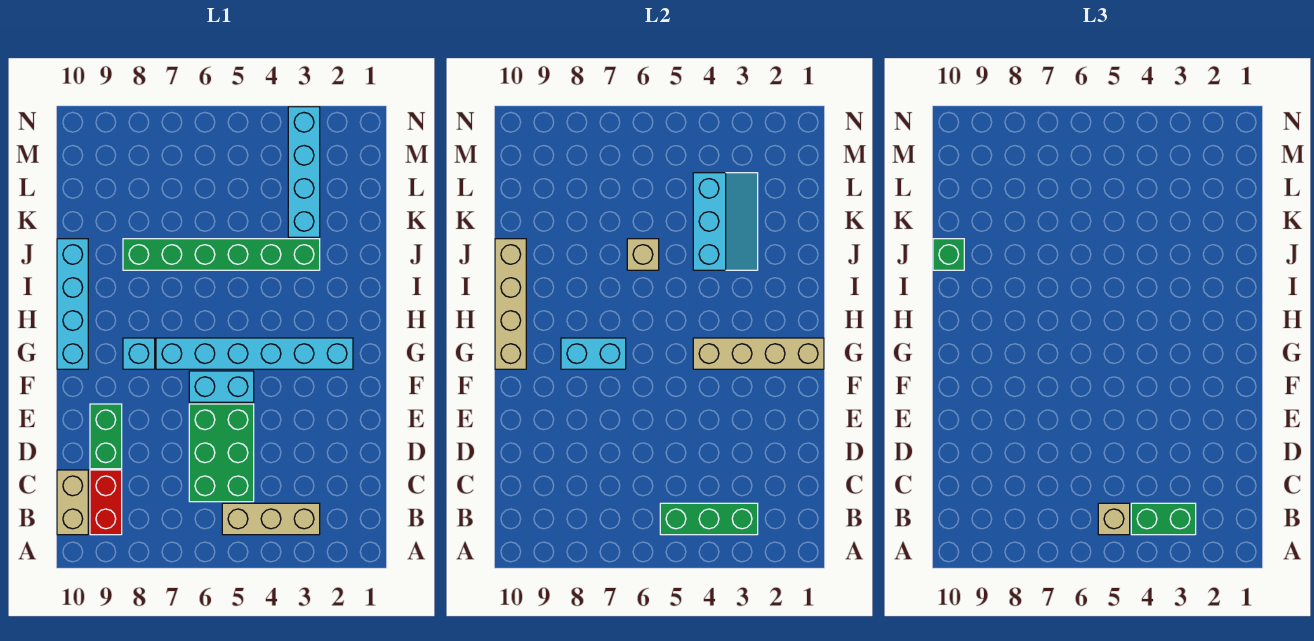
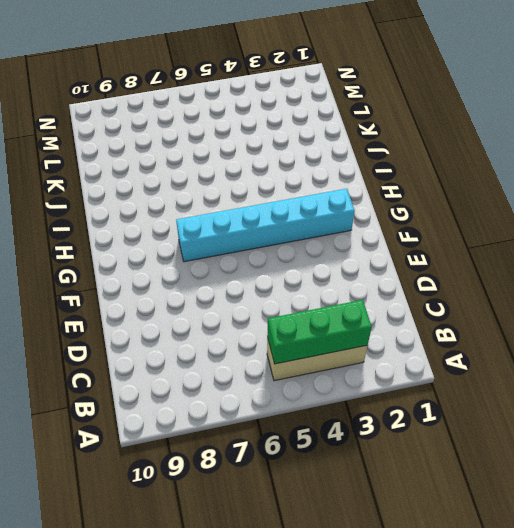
none -> red brick B9:C9 level 1
none -> tan brick B10:C10 level 1
none -> green brick C5:E6 level 1

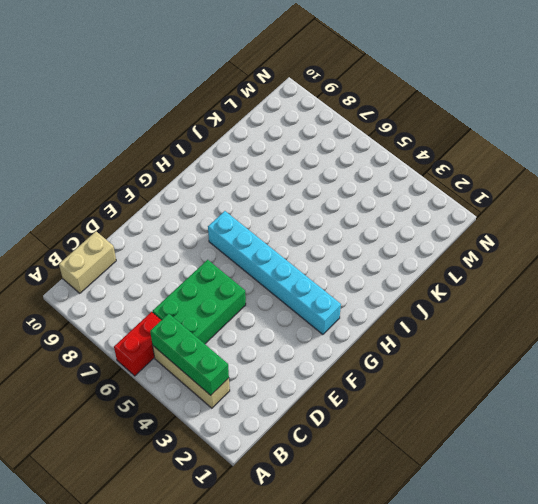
red brick A6:B6 level 1 -> red brick B9:C9 level 1
none -> green brick D9:E9 level 1
none -> cyan brick F5:F6 level 1
none -> cyan brick G8 level 1

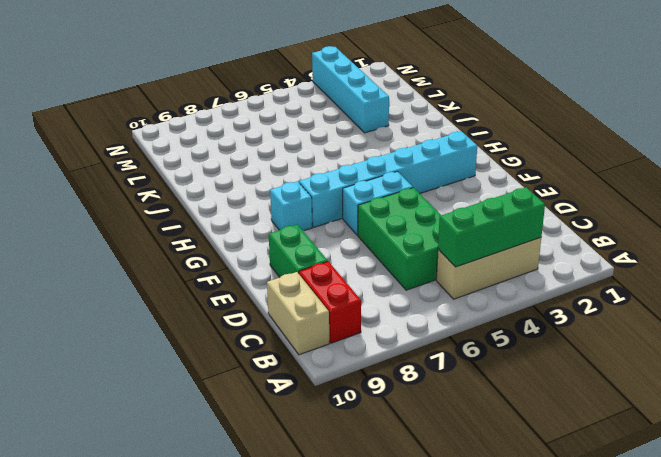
none -> cyan brick G10:J10 level 1
none -> green brick J3:J8 level 1
none -> tan brick G1:G4 level 2

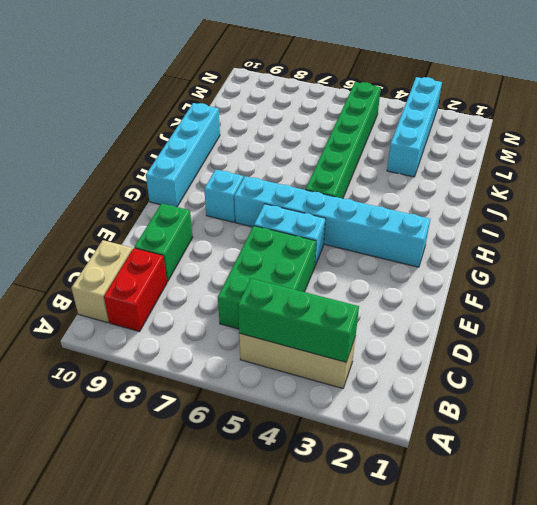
green brick H5:M5 level 1 -> green brick J3:J8 level 1
none -> tan brick G1:G4 level 2
none -> cyan brick G7:G8 level 2
none -> tan brick G10:J10 level 2

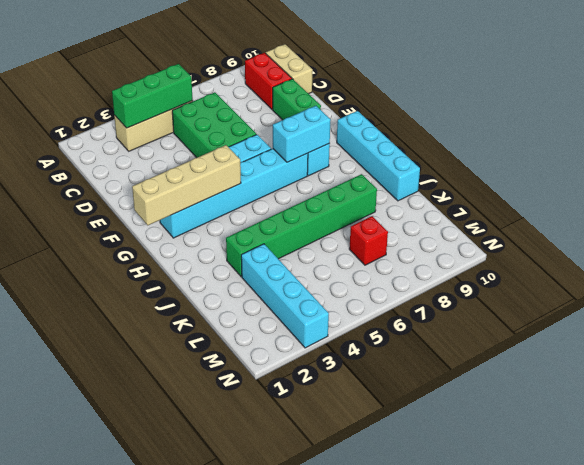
red brick L7 level 1 -> none
none -> tan brick G10:J10 level 2
none -> cyan slope J3:L4 level 2 top 4
none -> tan brick J6 level 2

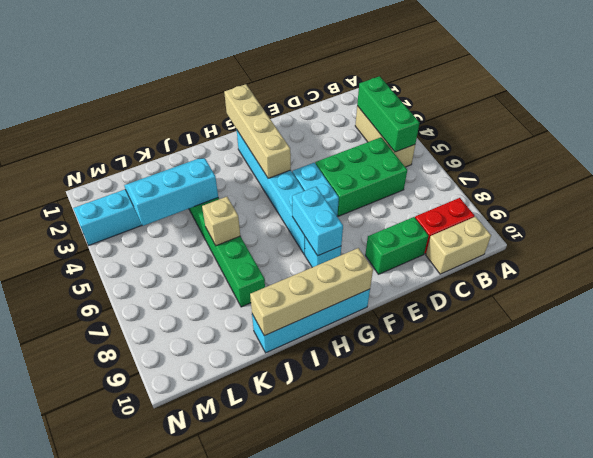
none -> green brick B3:B4 level 3
none -> tan brick B5 level 3
none -> green brick J10 level 3

